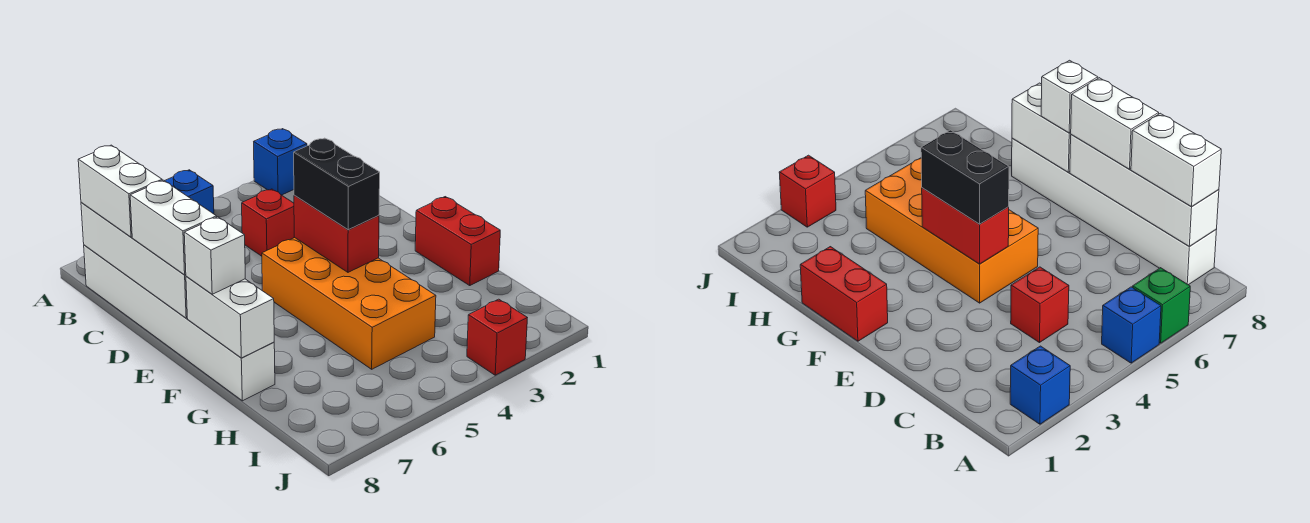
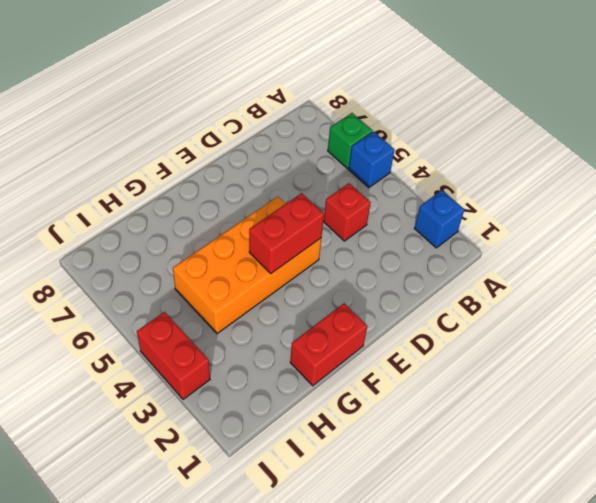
red brick J3:J4 level 1 -> red brick J3 level 1
none -> white brick B8:G8 level 1
none -> white brick B8:E8 level 2
none -> white brick F8:G8 level 2

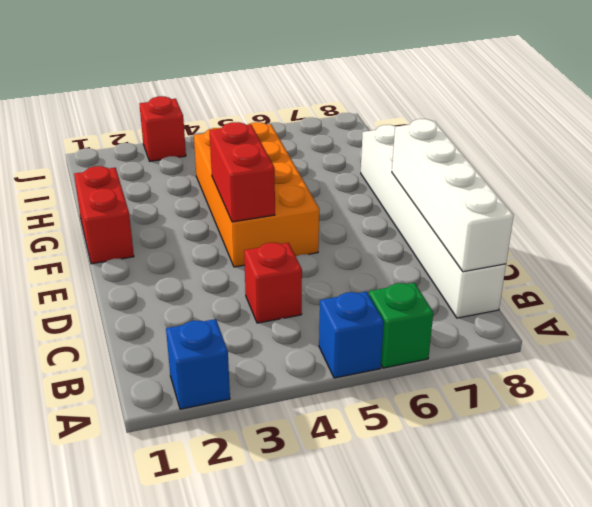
none -> white brick F8:G8 level 2
none -> white brick B8:C8 level 3
none -> white brick D8:E8 level 3

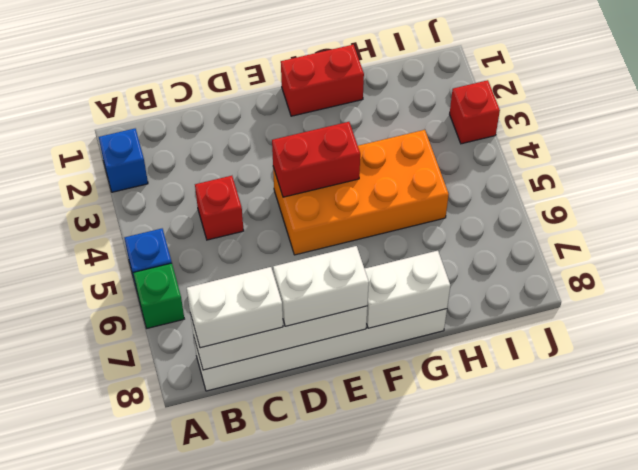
none -> black brick E4:F4 level 3
none -> white brick F8 level 3

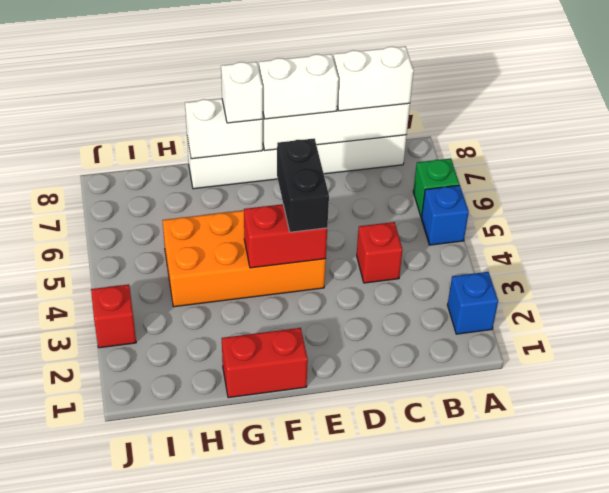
black brick E4:E5 level 3 -> black brick E4:F4 level 3

